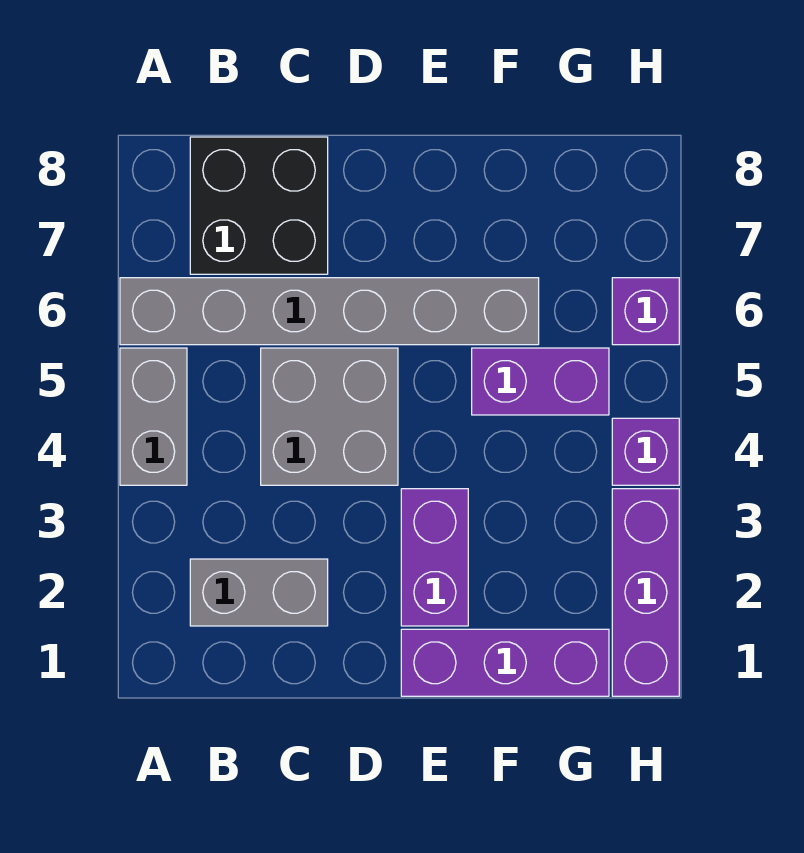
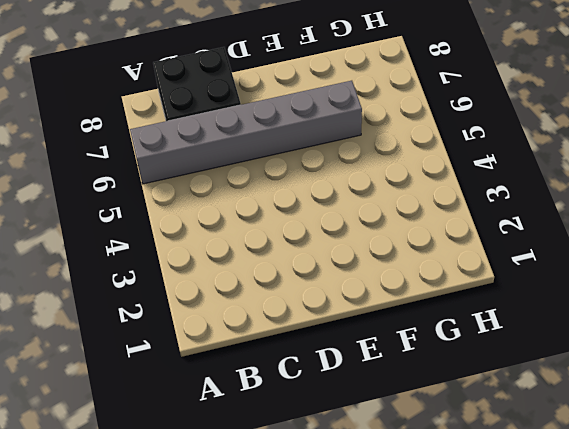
none -> grey brick A4:A5 level 1
none -> grey brick B2:C2 level 1

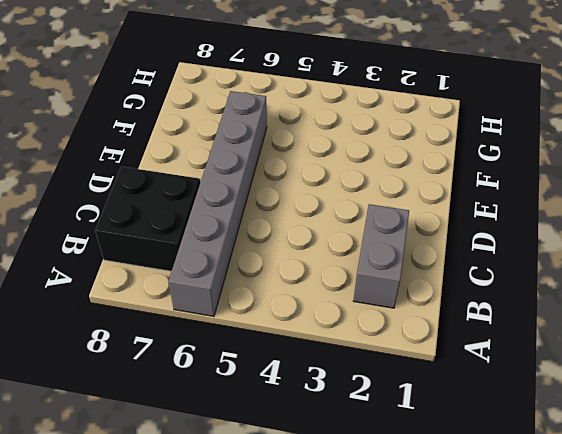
none -> grey brick A4:A5 level 1
none -> grey brick C4:D5 level 1

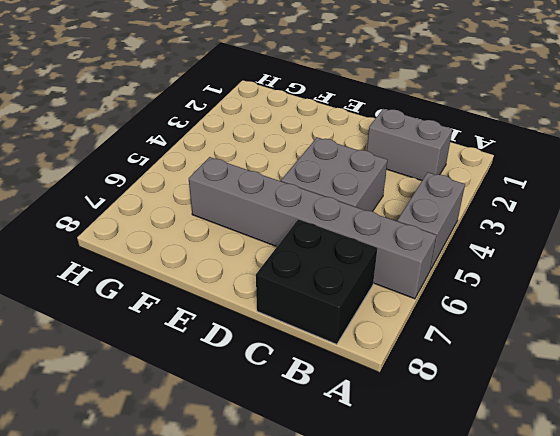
none -> purple brick E1:G1 level 1
none -> purple brick E2:E3 level 1

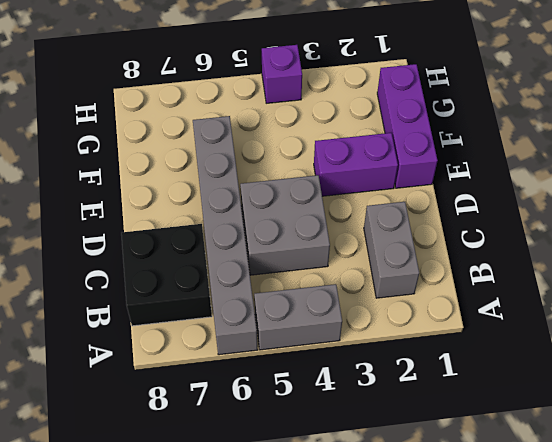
none -> purple brick F5:G5 level 1
none -> purple brick H1:H3 level 1

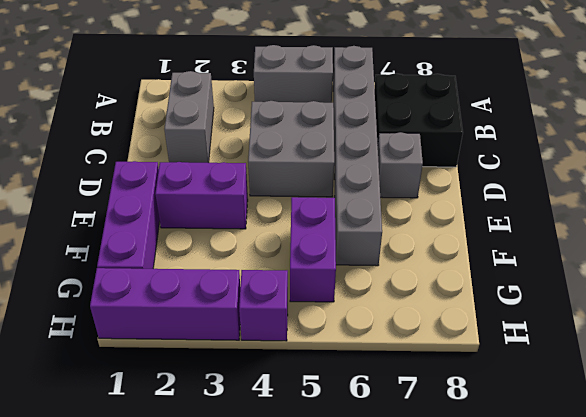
grey brick D7 level 1 -> none
none -> purple brick H6 level 1

